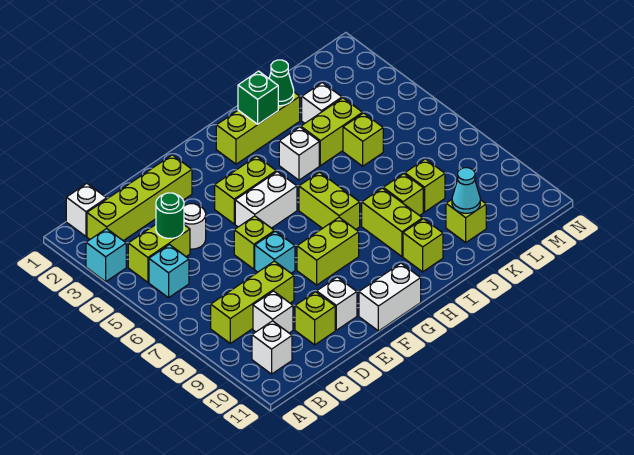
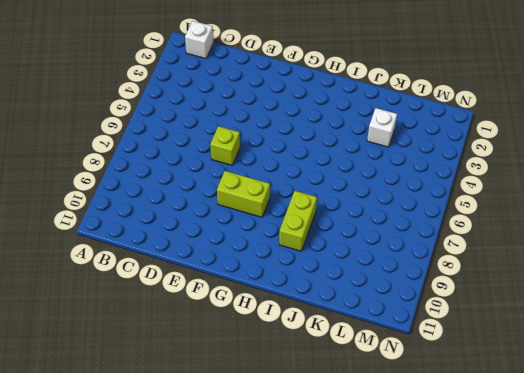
none -> cyan brick A3 level 1
none -> lime brick B2:E2 level 1
none -> lime brick B4:C4 level 1
none -> cyan brick B5 level 1

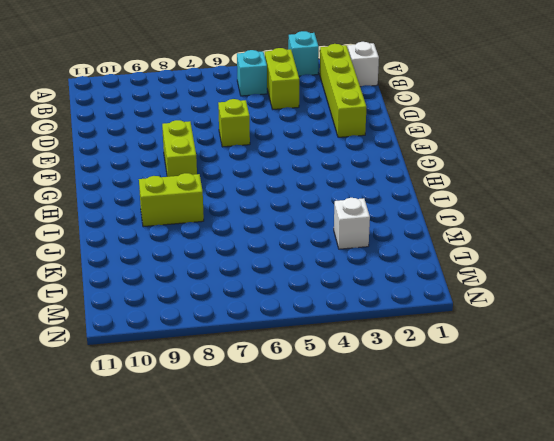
none -> lime brick B8:D8 level 1
none -> white brick B10 level 1
none -> white brick C9 level 1
none -> white round brick D4 level 1

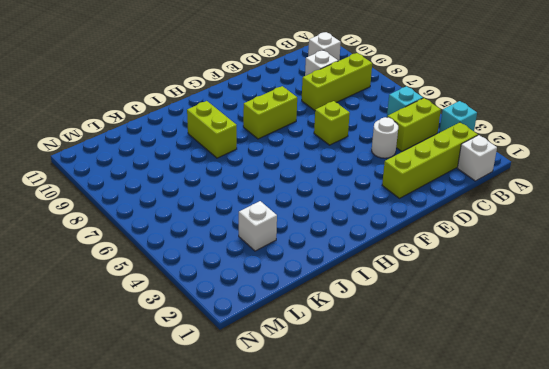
none -> lime brick D10 level 1
none -> cyan brick E7 level 1
none -> white brick E10 level 1
none -> lime brick F4:G4 level 1

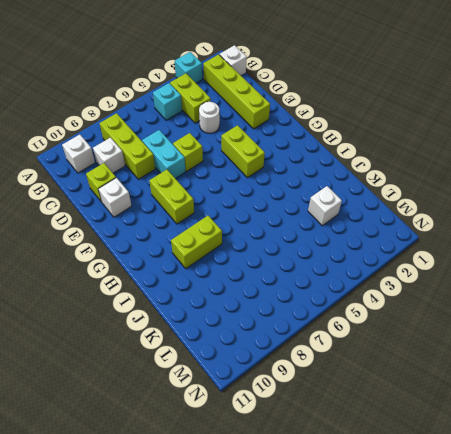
cyan brick D7:E7 level 1 -> cyan brick E7 level 1
none -> white brick F5:G5 level 1
none -> white brick F11:G11 level 1
none -> lime brick H2:J2 level 1
none -> lime brick H6:H7 level 1

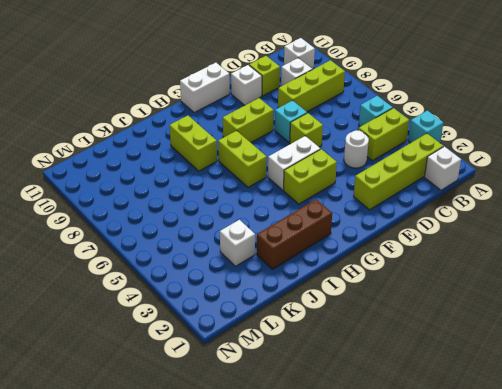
brown brick H2:J2 level 1 -> lime brick H2:J2 level 1
none -> white brick I4 level 1
none -> lime brick I10 level 1
none -> lime brick J4:K4 level 1
none -> lime brick J8 level 1

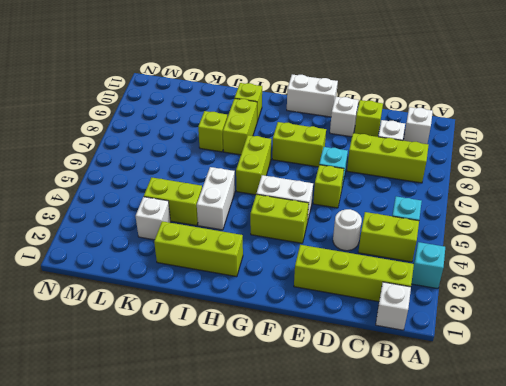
white brick I4:I5 level 1 -> white brick I4 level 1
none -> lime brick K5 level 1
none -> lime brick K8 level 1
none -> lime brick K10 level 1
none -> green round brick C4 level 2

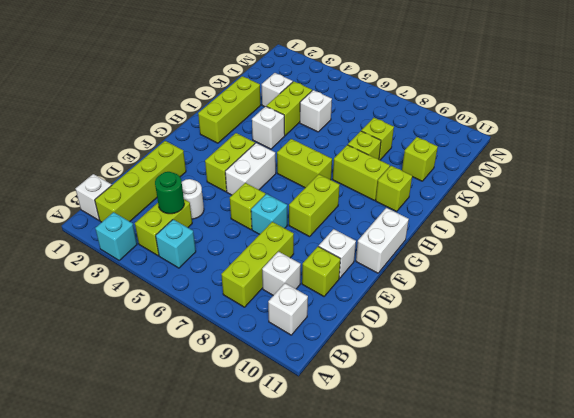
white brick K5 level 1 -> lime brick K5 level 1
none -> green brick I2 level 2
none -> green cone J2 level 2
none -> cyan cone K10 level 2

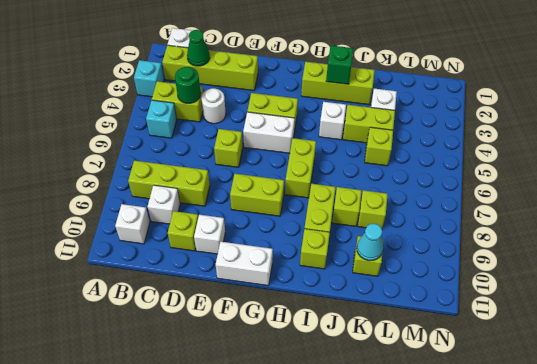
green cone C2 level 2 -> green cone J2 level 2
none -> cyan brick E7 level 1

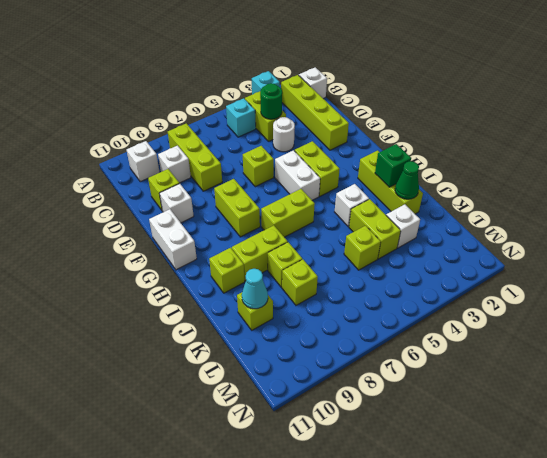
none -> cyan brick E7 level 1

